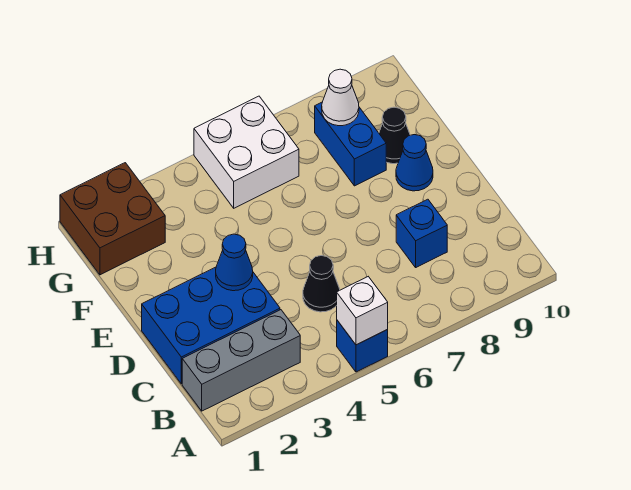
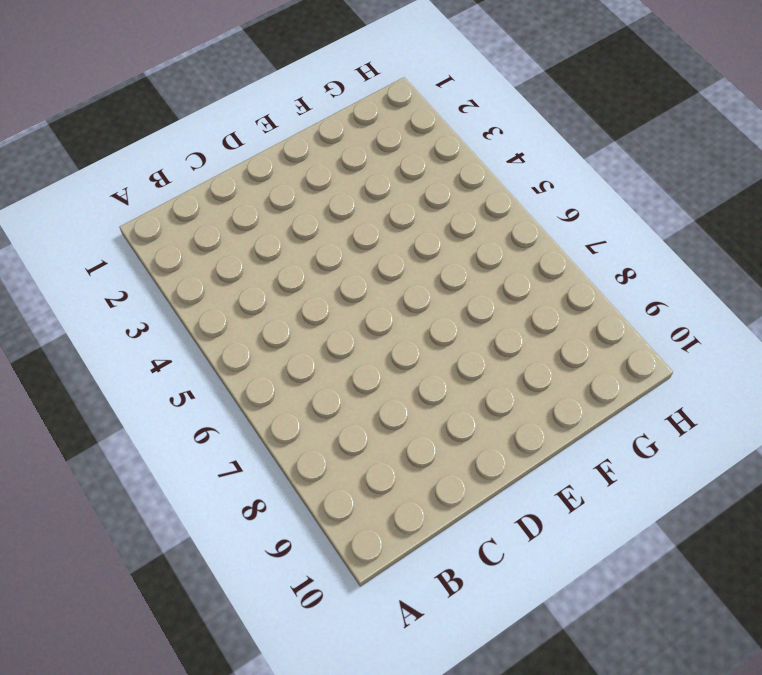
none -> blue brick A5 level 1
none -> grey brick B1:B3 level 1
none -> blue brick C1:D3 level 1

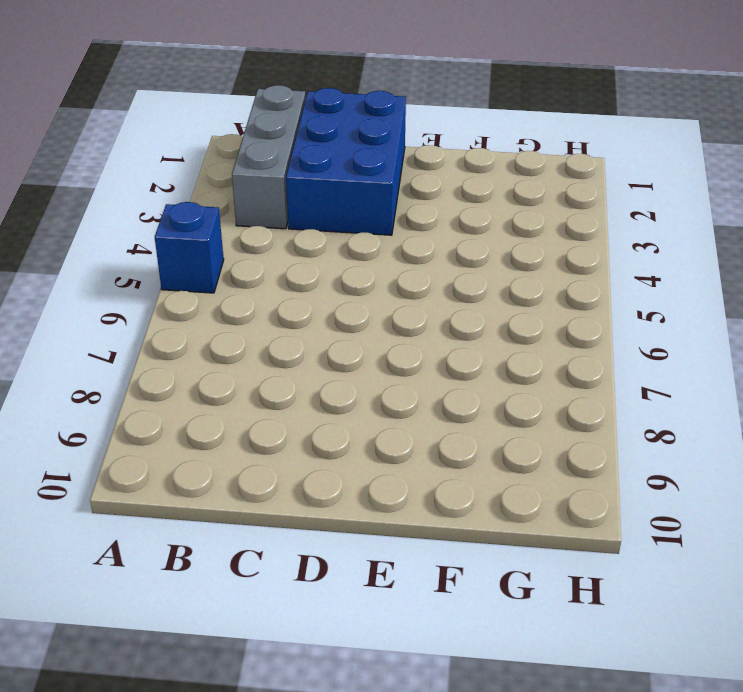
none -> black cone C5 level 1
none -> blue brick C8 level 1
none -> blue cone E9 level 1

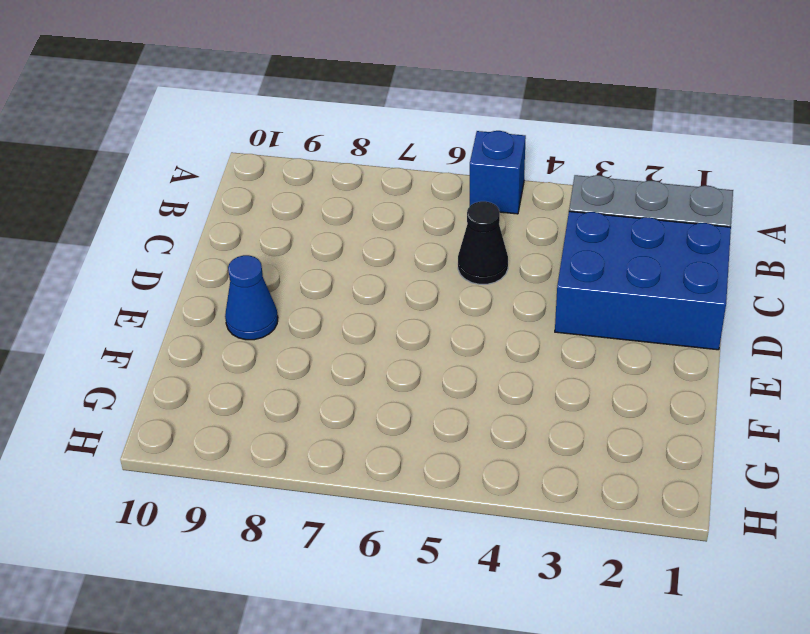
none -> blue brick C8 level 1
none -> blue brick F8:G8 level 1
none -> black cone F9 level 1

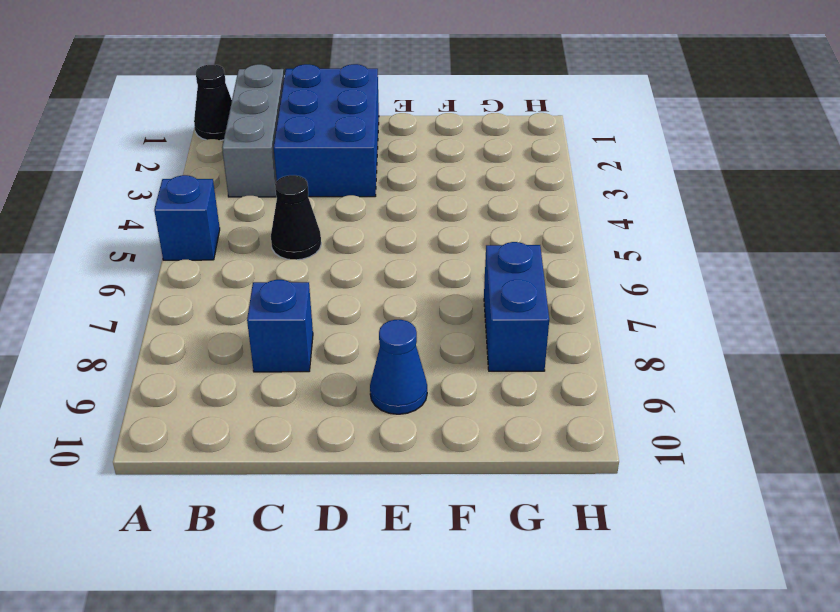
black cone A1 level 1 -> black cone F9 level 1
blue brick G7:G8 level 1 -> blue brick F8:G8 level 1
none -> brown brick G1:H2 level 1
none -> white brick G5:H6 level 1
none -> white brick A5 level 2

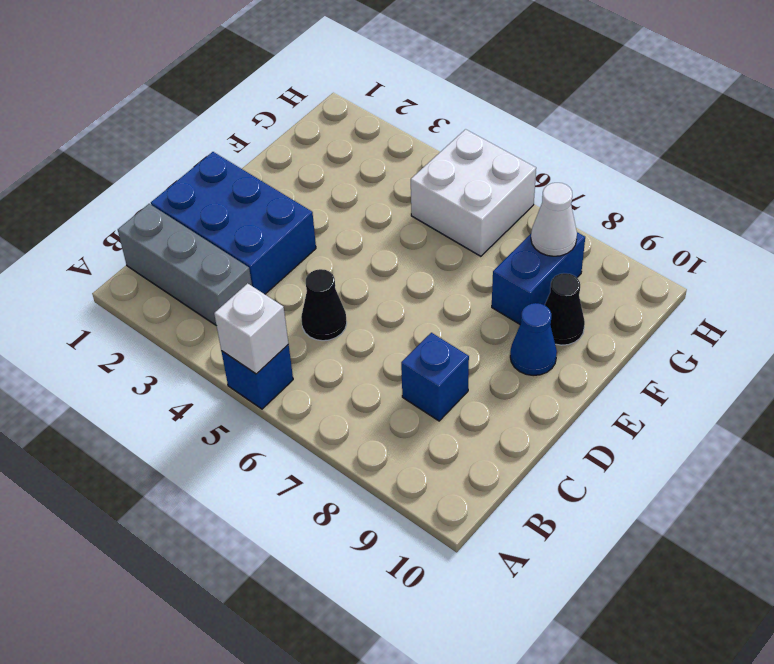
none -> brown brick G1:H2 level 1
none -> blue cone D3 level 2

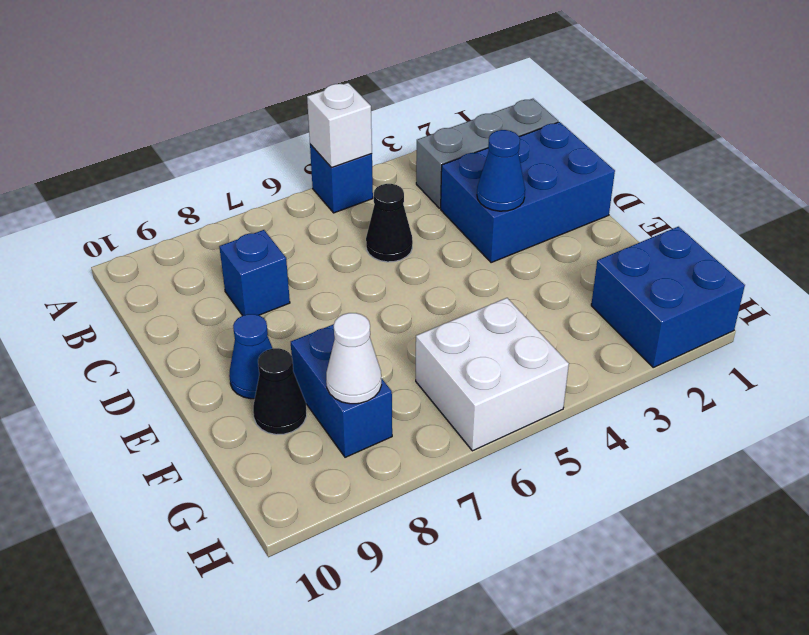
blue brick G1:H2 level 1 -> brown brick G1:H2 level 1

